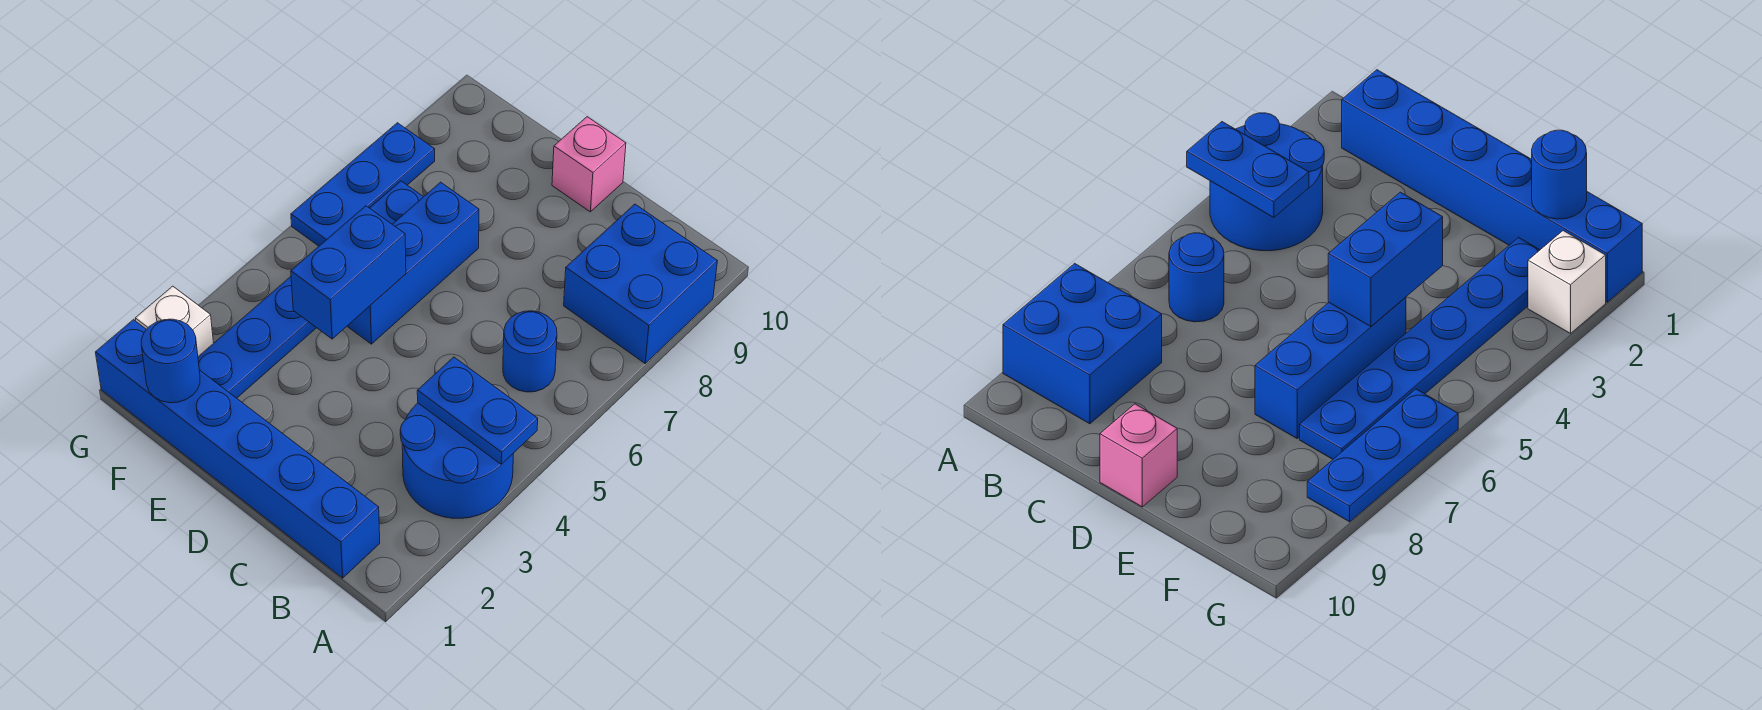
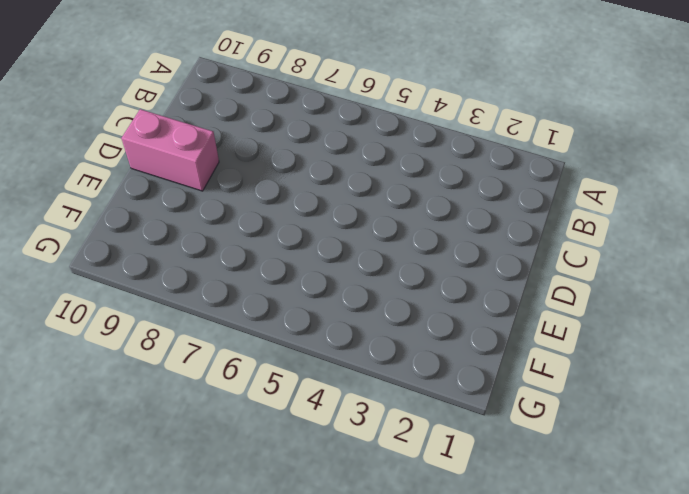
pink brick D9:D10 level 1 -> pink brick D10 level 1
none -> blue round brick A3:B4 level 1
none -> blue brick A8:B9 level 1
none -> blue brick B1:G1 level 1

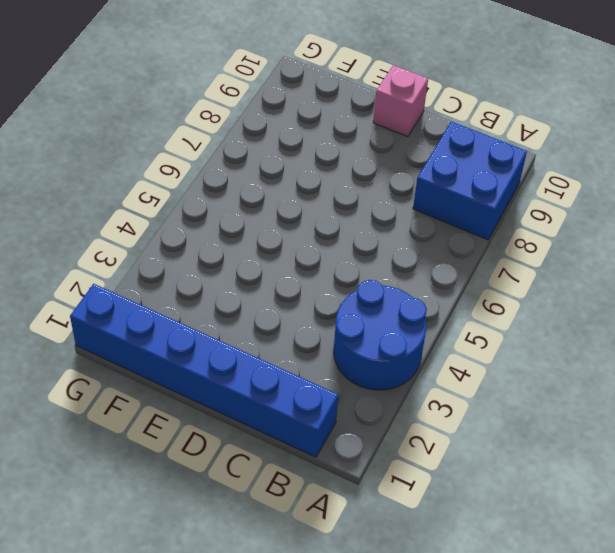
none -> blue round brick B6 level 1
none -> blue brick E5:E7 level 1
none -> blue plate F2:F7 level 1

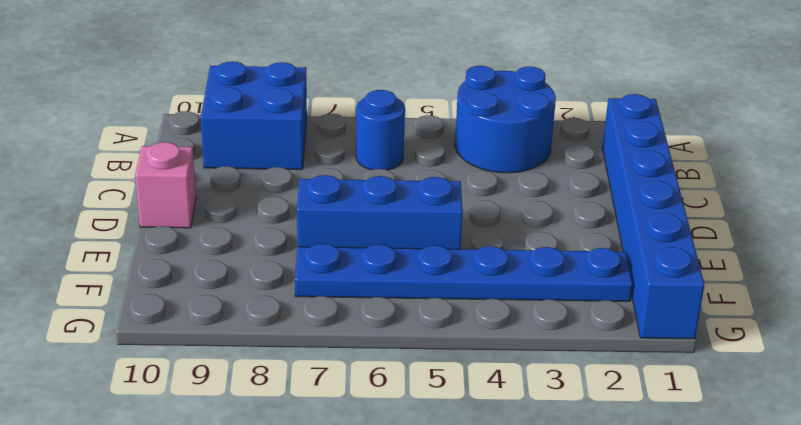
none -> white brick G2 level 1
none -> blue plate G6:G8 level 1
none -> blue plate A4:B4 level 2

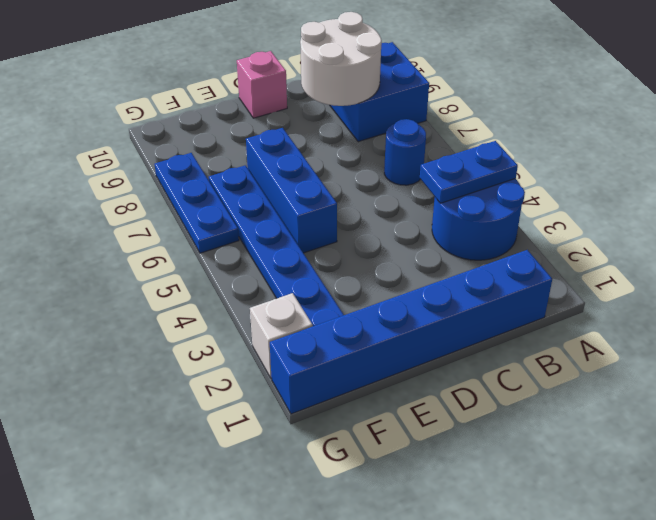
white round brick B8:C9 level 2 -> none
none -> blue brick E4:E5 level 2
none -> blue round brick F1 level 2

